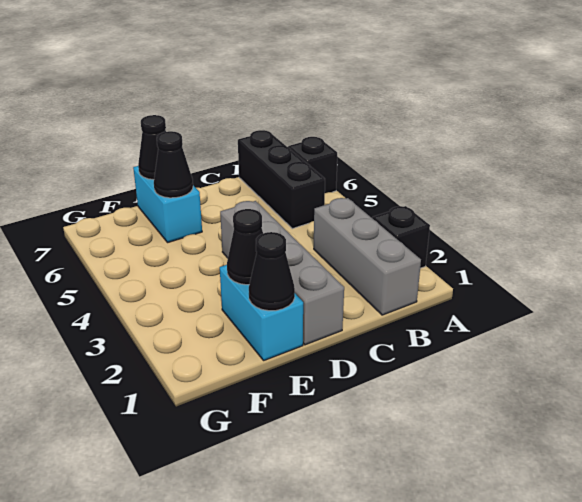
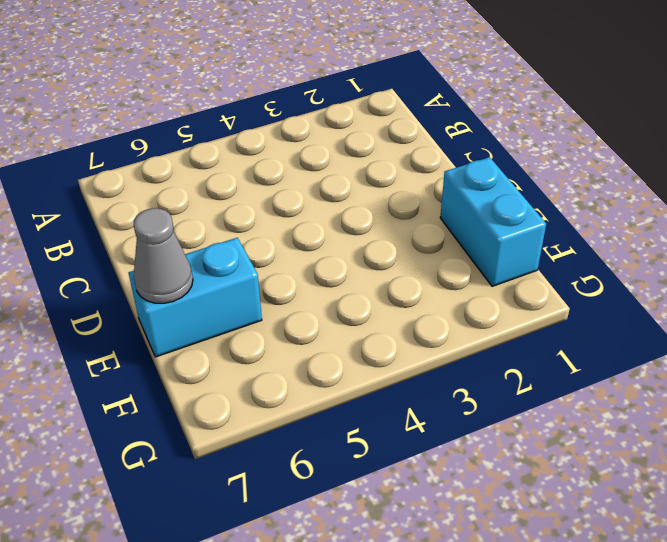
cyan brick E1:F1 level 1 -> cyan brick E1:E2 level 1
grey cone E7 level 2 -> black cone E7 level 2
none -> black brick A2 level 1
none -> black brick A6 level 1

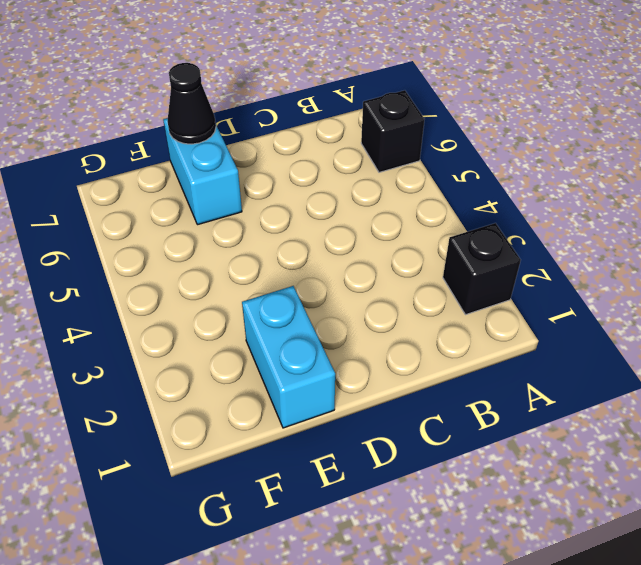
none -> grey brick B1:B3 level 1
none -> black brick B5:B7 level 1

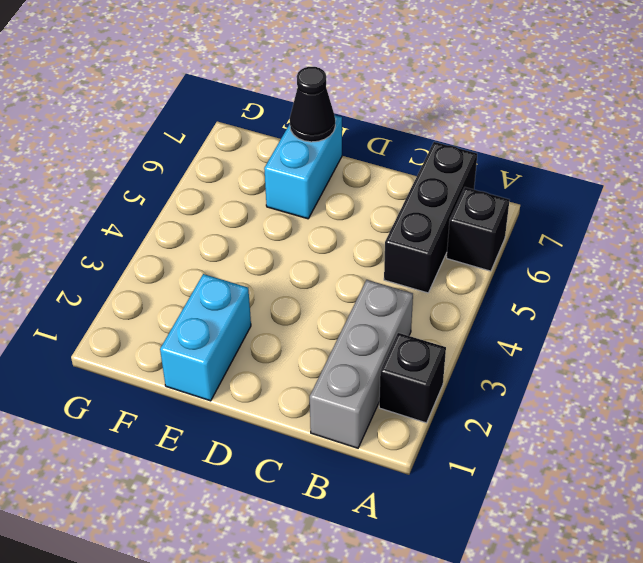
none -> grey brick D1:D4 level 1
none -> black cone E1 level 2

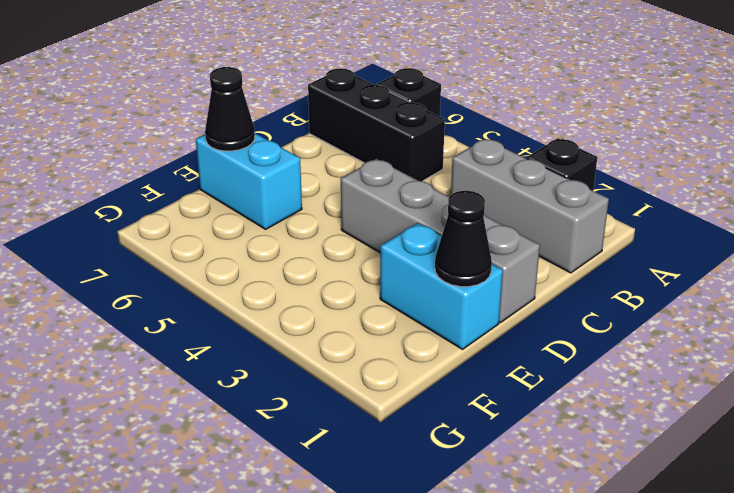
none -> black cone E2 level 2
none -> black cone E6 level 2

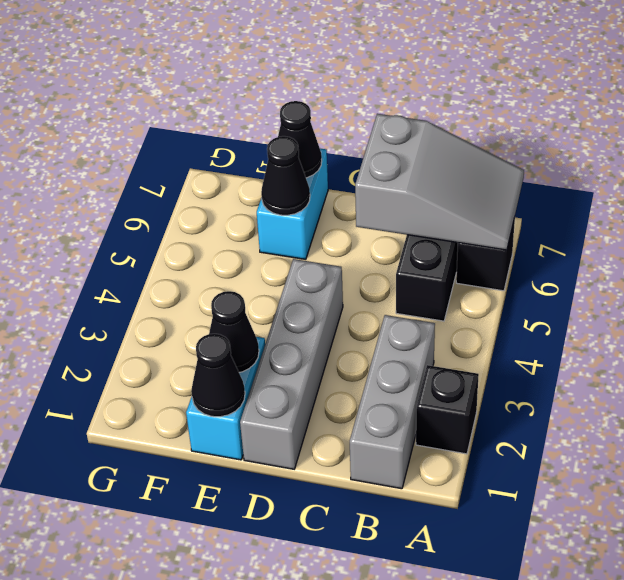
grey slope A6:C7 level 2 top C -> none

